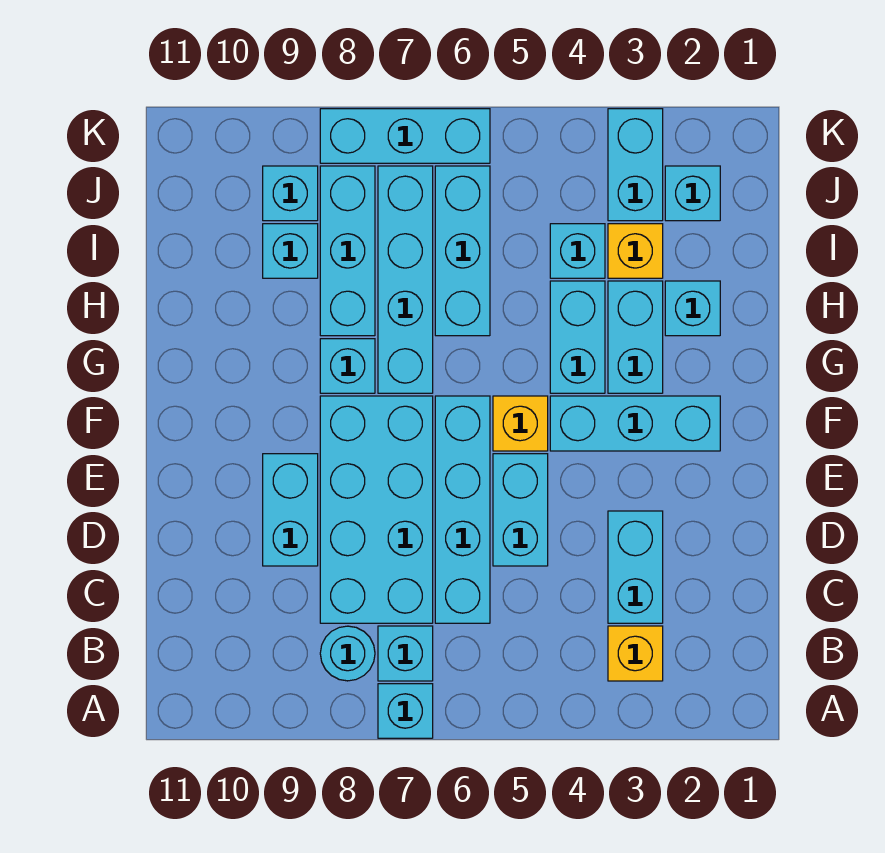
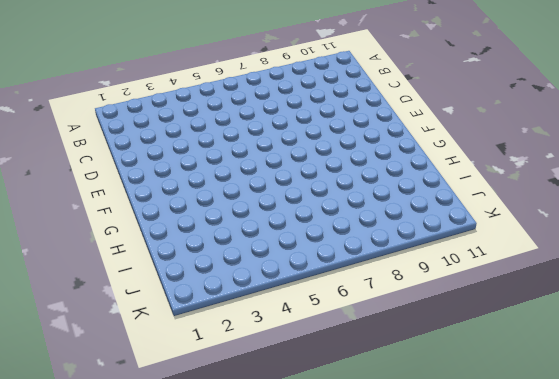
none -> cyan brick A7 level 1
none -> yellow brick B3 level 1
none -> cyan brick B7 level 1

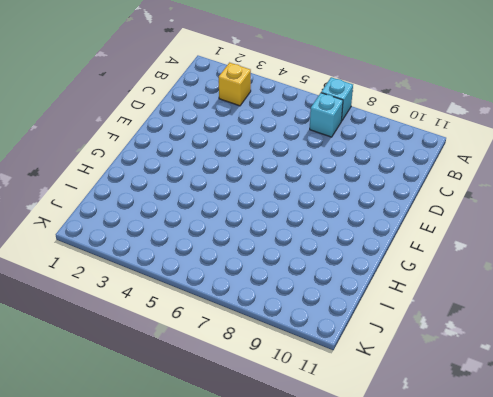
none -> cyan round brick B8 level 1
none -> cyan brick C3:D3 level 1
none -> cyan brick C6:F6 level 1

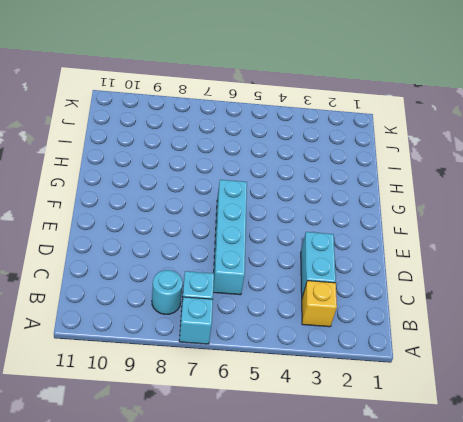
none -> cyan brick C7:F8 level 1
none -> cyan brick D5:E5 level 1
none -> cyan brick D9:E9 level 1

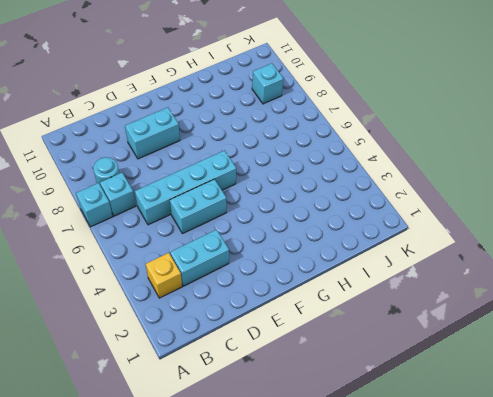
none -> cyan brick C7:F8 level 1
none -> cyan brick F2:F4 level 1
none -> yellow brick F5 level 1

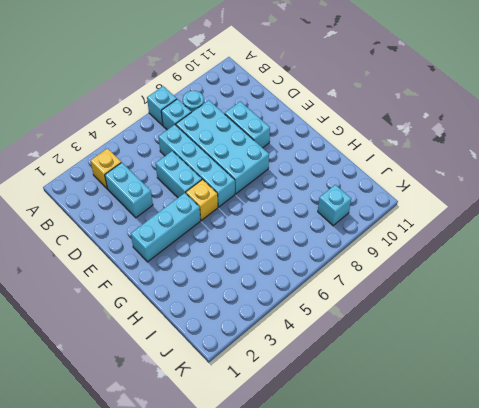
none -> cyan brick G3:H3 level 1
none -> cyan brick G4:H4 level 1
none -> cyan brick G7:J7 level 1

